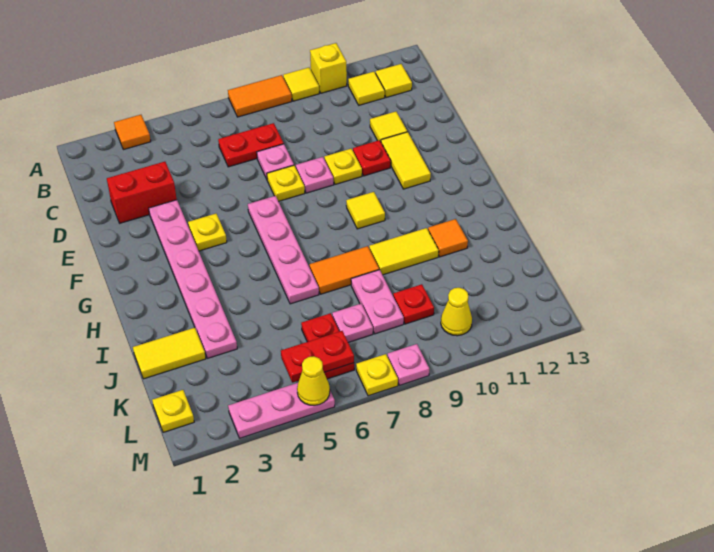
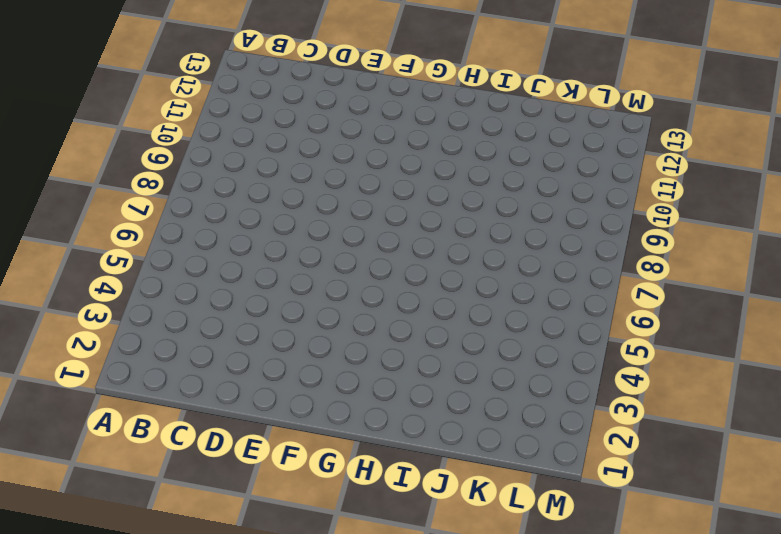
none -> orange tile A3 level 1
none -> orange tile A7:A8 level 1
none -> yellow tile A9 level 1
none -> yellow brick A10 level 1

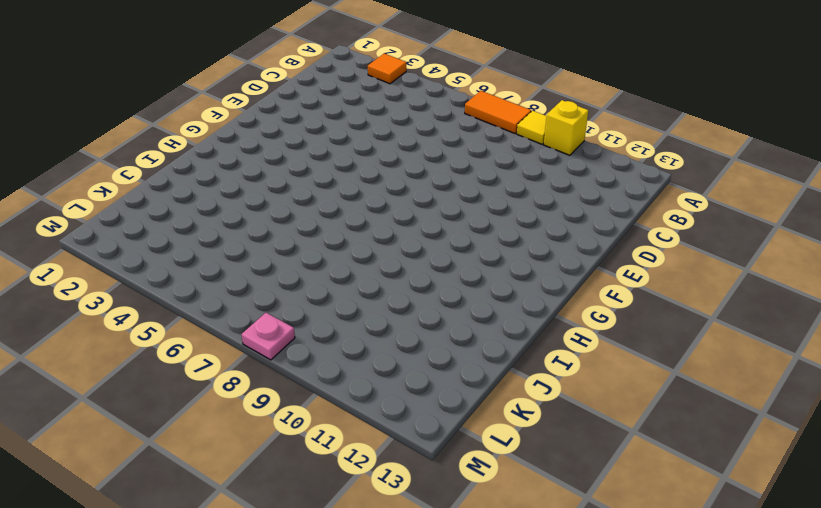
none -> yellow tile B11 level 1
none -> yellow tile B12 level 1
none -> red plate C6:C7 level 1
none -> red brick D2:D3 level 1

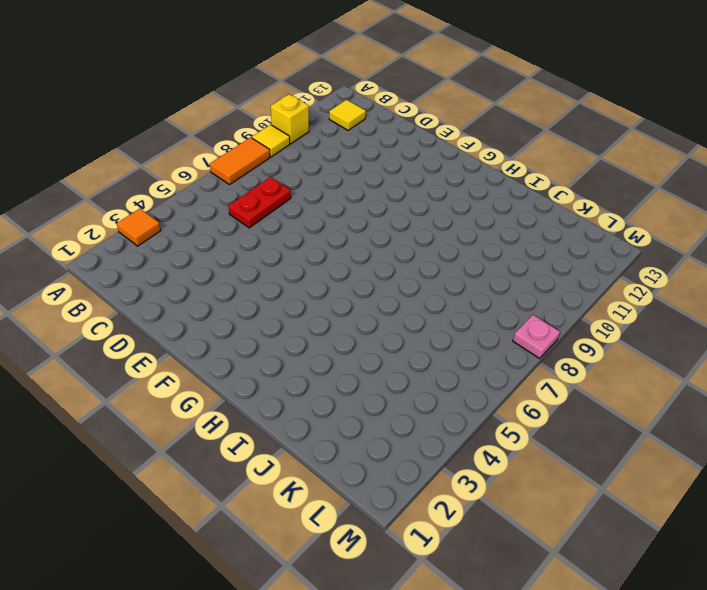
none -> yellow tile B11 level 1
none -> red brick D2:D3 level 1
none -> pink plate D7 level 1
none -> yellow tile D11 level 1

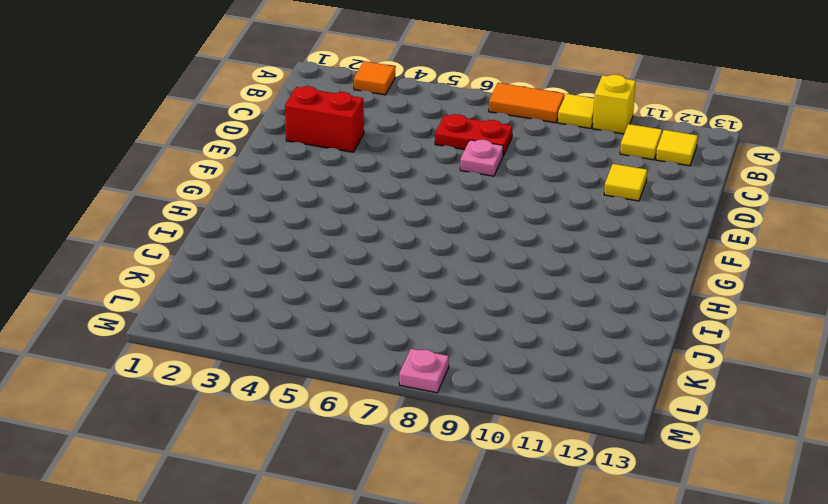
none -> pink plate E3:J3 level 1
none -> yellow plate E7 level 1
none -> pink plate E8 level 1
none -> yellow plate E9 level 1

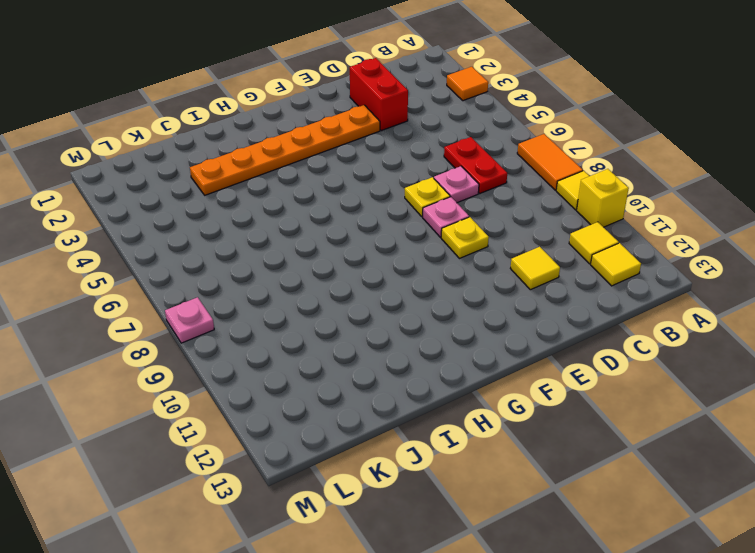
orange plate E3:J3 level 1 -> pink plate E3:J3 level 1
none -> red plate E10 level 1
none -> yellow tile E11:F11 level 1
none -> yellow plate F4 level 1
none -> pink plate F6:I6 level 1

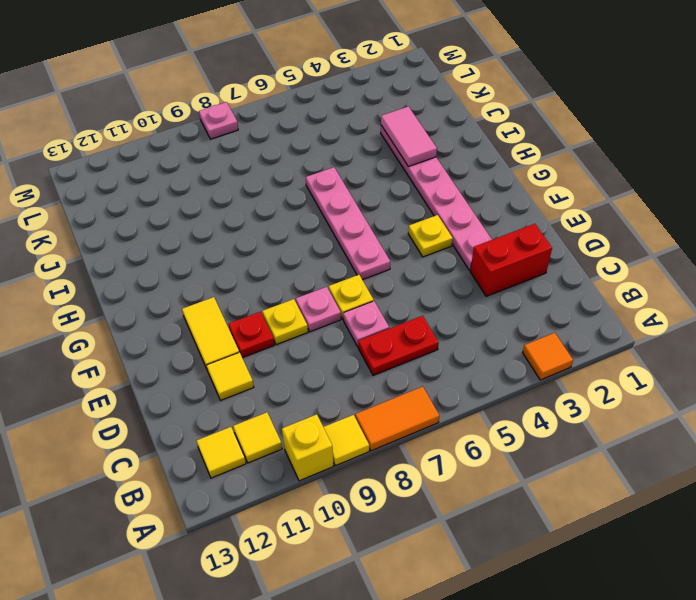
pink tile I3:J3 level 2 -> none
none -> yellow tile G9 level 1
none -> orange tile I7:I8 level 1
none -> yellow tile I9:I10 level 1
none -> orange tile I11 level 1

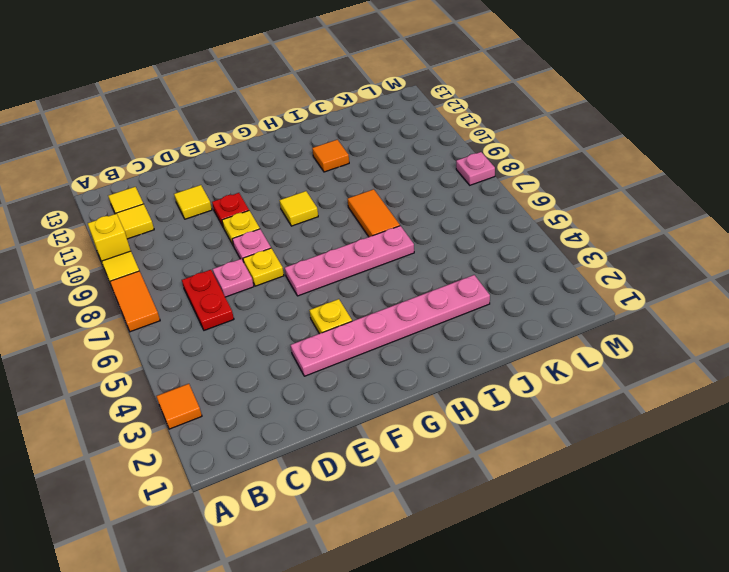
none -> red brick D2:D3 level 1
none -> yellow tile E11:F11 level 1
none -> yellow tile I9:I10 level 1
none -> yellow tile J1:J2 level 1

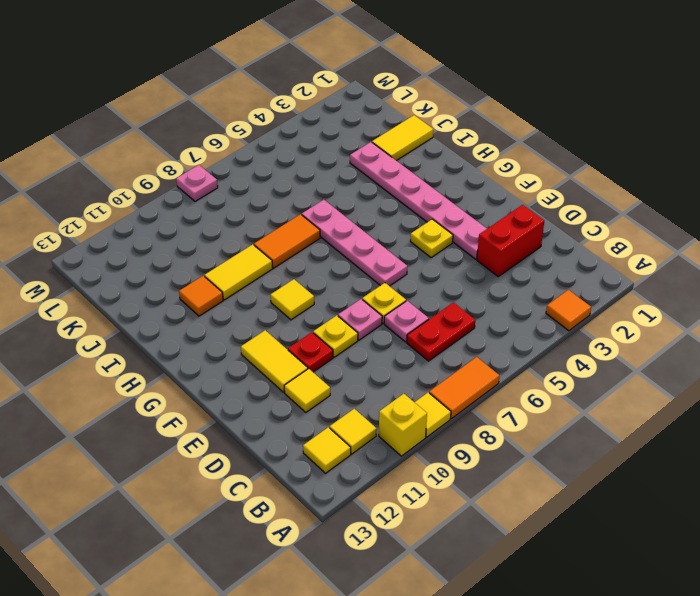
none -> pink plate J8:K8 level 1
none -> red plate K6:L6 level 1
none -> pink plate K7 level 1
none -> red plate K9 level 1

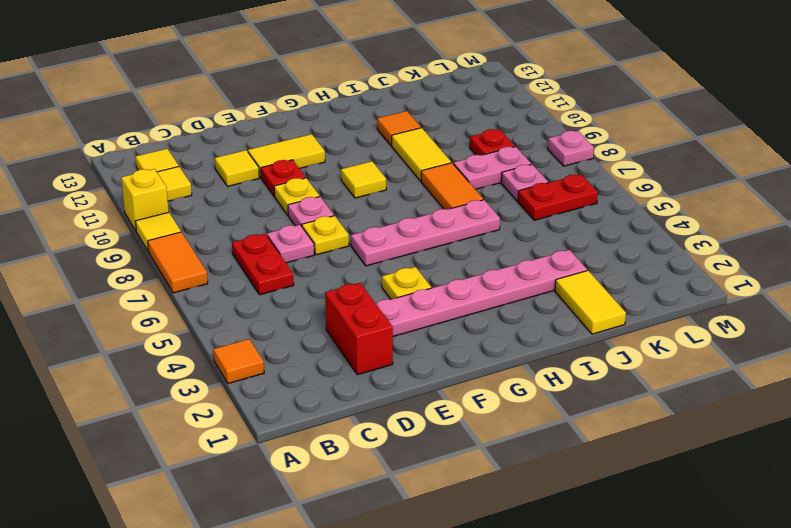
none -> yellow plate L1 level 1
none -> yellow cone L10 level 1
none -> pink plate M3:M5 level 1
none -> yellow plate M7 level 1

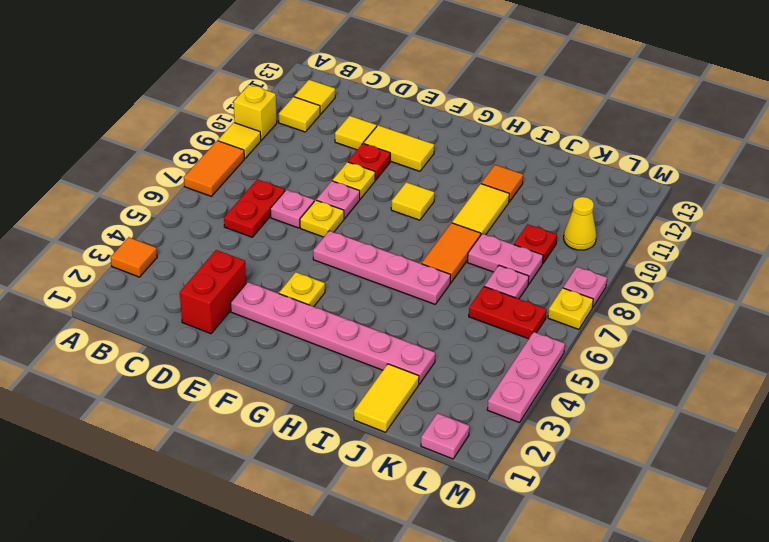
pink plate L1 level 1 -> yellow plate L1 level 1
none -> red plate L5:L6 level 2
none -> yellow cone M5 level 2

